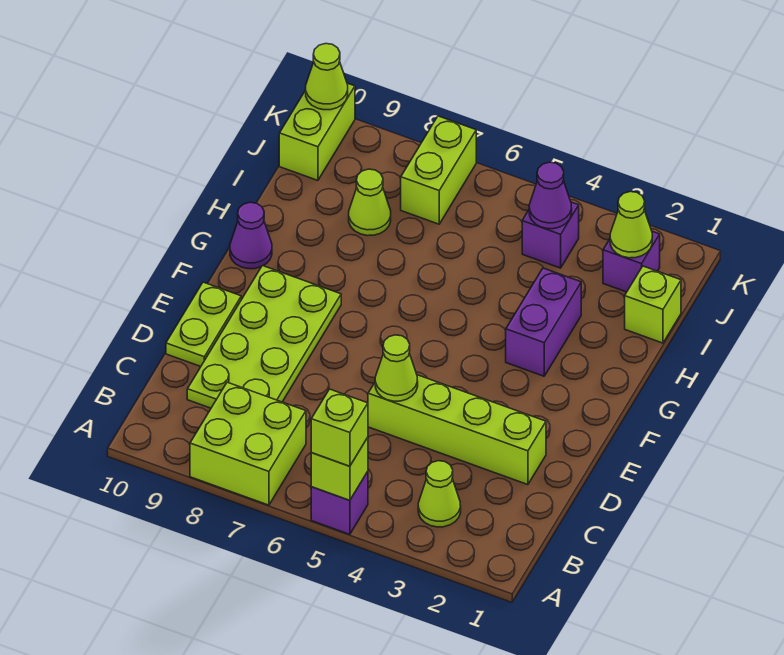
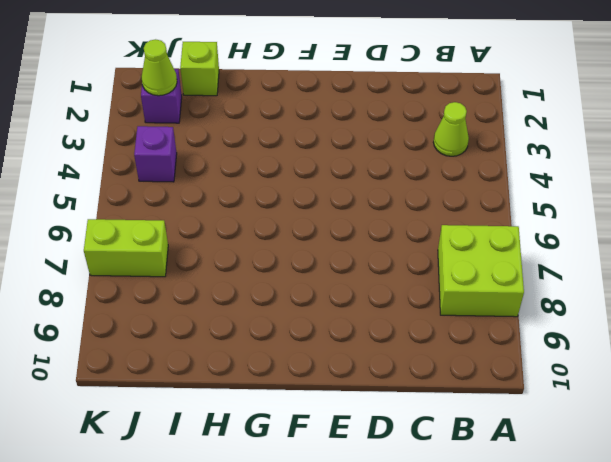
none -> purple brick A5 level 1
none -> lime plate C8:F9 level 1
none -> lime brick D2:D5 level 1

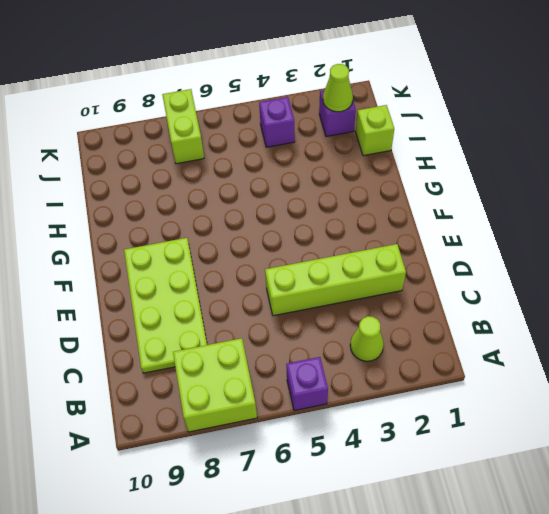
none -> lime plate D10:E10 level 1
none -> purple brick G3:H3 level 1
none -> purple cone G10 level 1

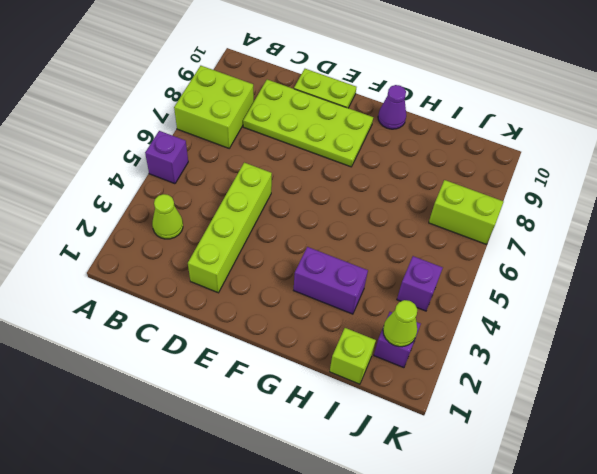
none -> lime cone I8 level 1
none -> lime brick J10:K10 level 1
none -> lime brick A5 level 2

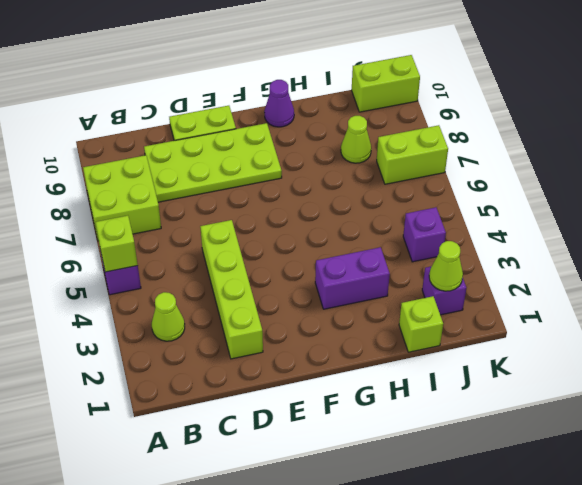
none -> lime cone D5 level 2
none -> purple cone J4 level 2
none -> lime cone K10 level 2

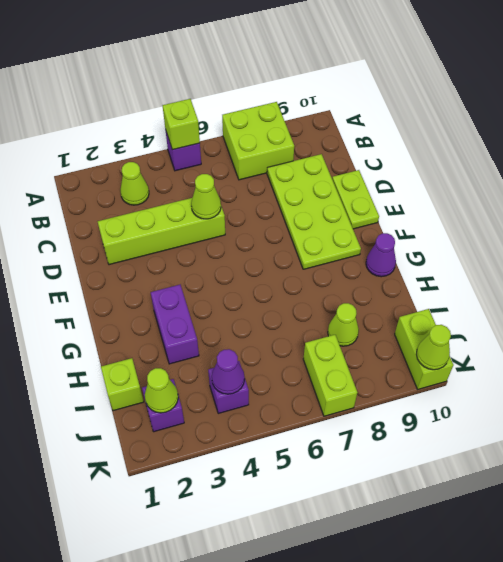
none -> lime brick A5 level 3

